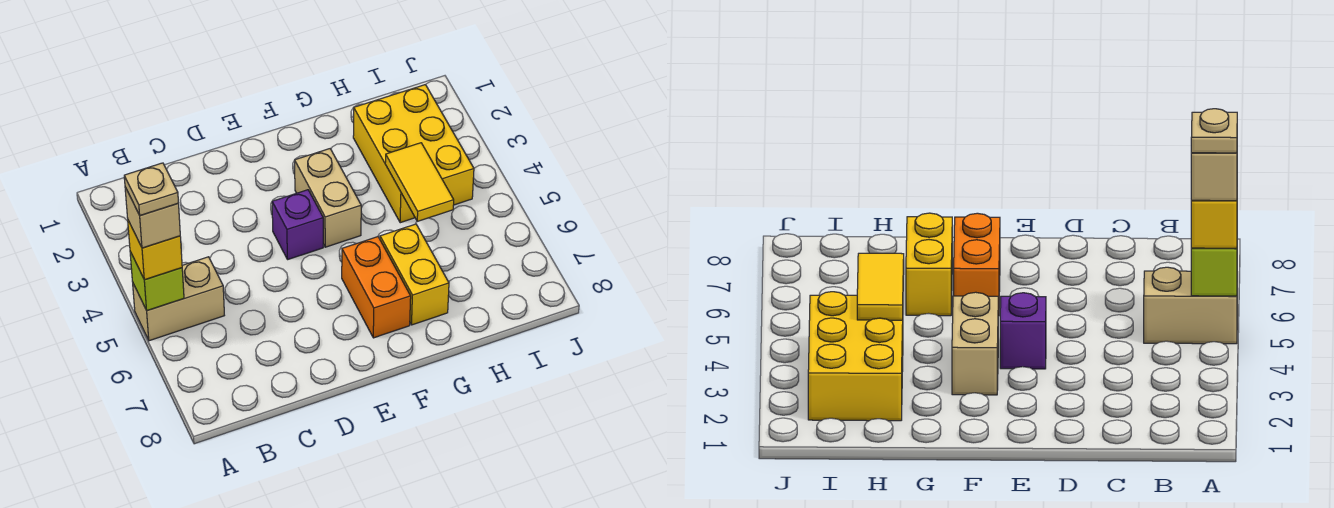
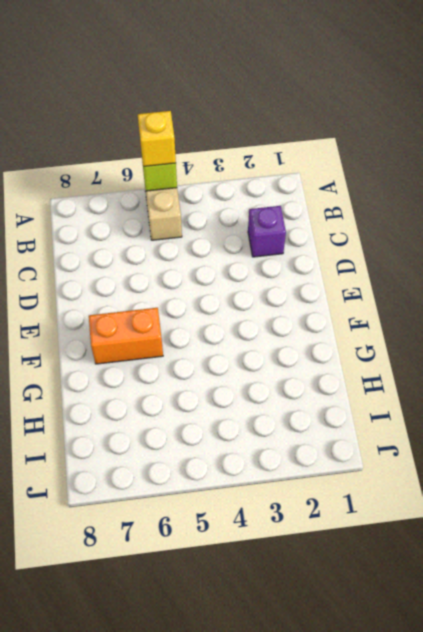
purple brick C2 level 1 -> purple brick E4 level 1
none -> tan brick F3:F4 level 1
none -> yellow brick G6:G7 level 1

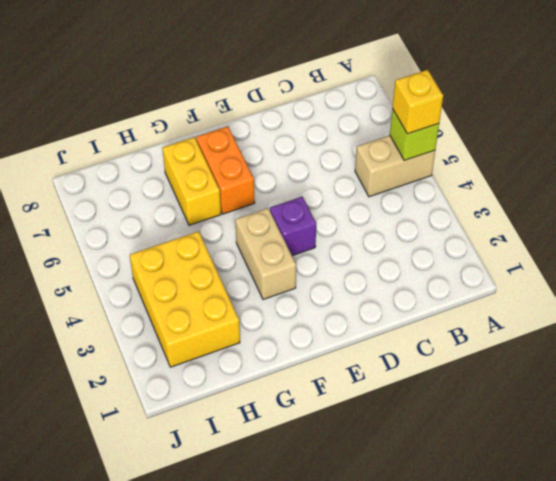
none -> yellow tile H4:H5 level 2
none -> tan brick A5 level 4

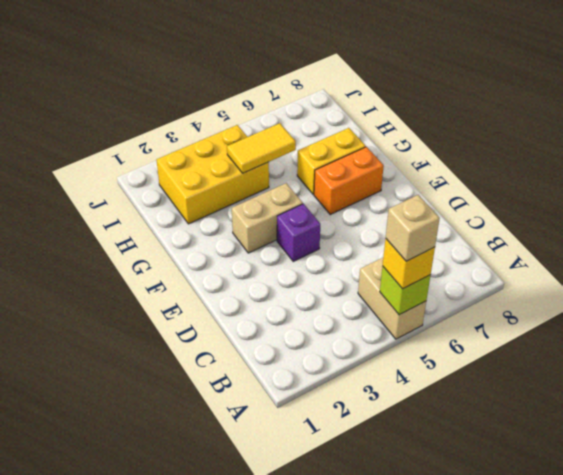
none -> tan plate A5 level 5

